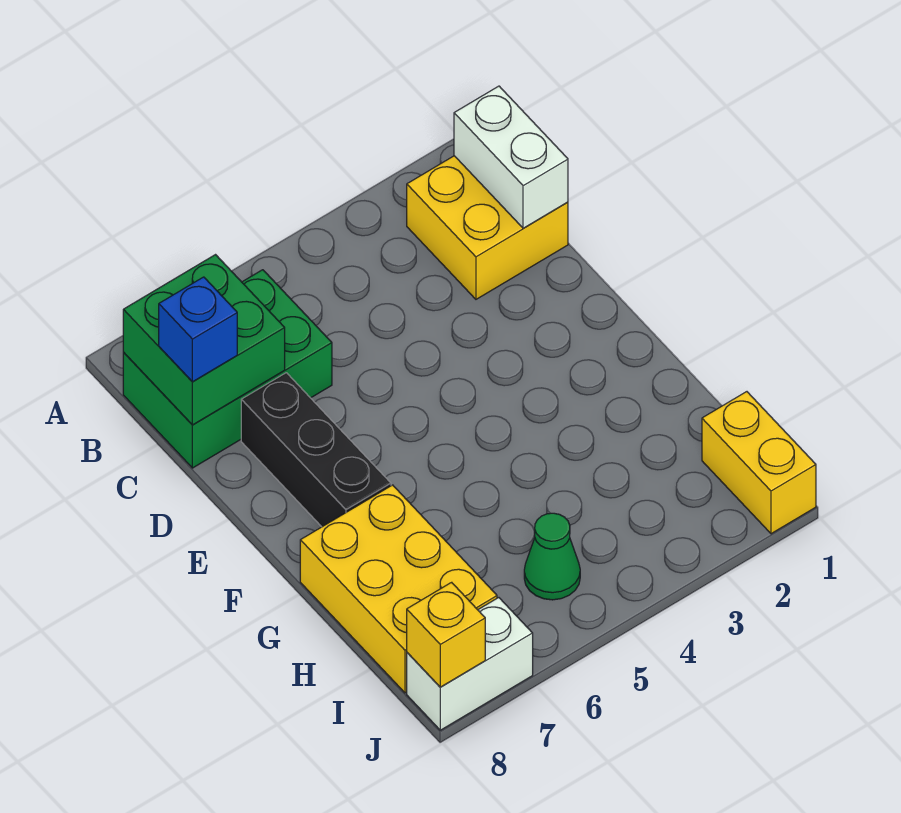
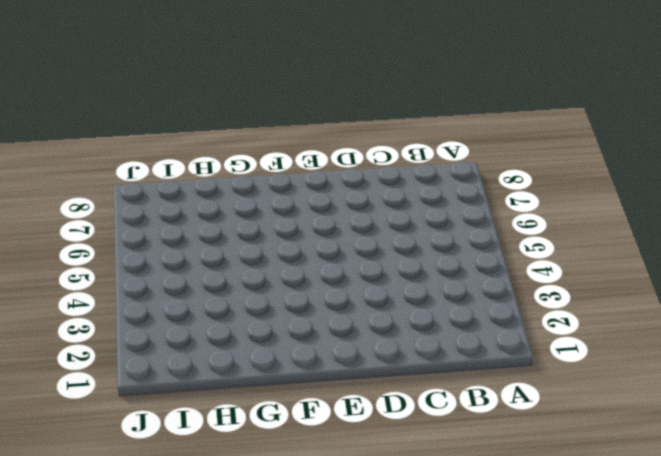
none -> yellow brick B1:C2 level 1
none -> green brick B6:C8 level 1

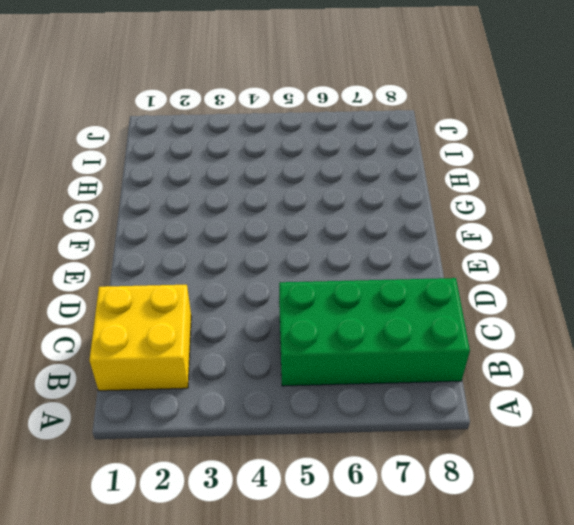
green brick B5:C8 level 1 -> green brick B6:C8 level 1
none -> black brick D7:F7 level 1
none -> yellow brick G7:I8 level 1

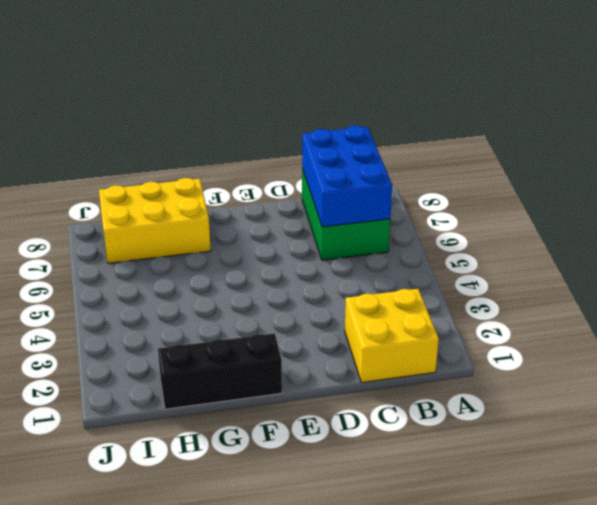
blue brick B6:C8 level 2 -> green brick B7:C8 level 2
black brick F1:H1 level 1 -> black brick D7:F7 level 1
none -> yellow brick I1:J1 level 1
none -> green cone I5 level 1

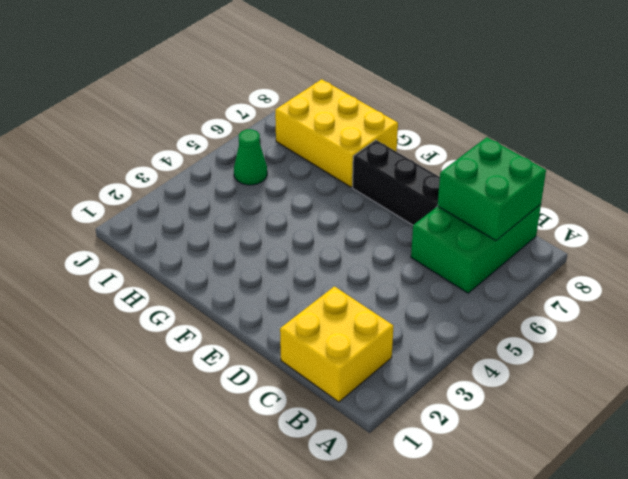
none -> yellow brick I1:J1 level 1
none -> white brick J7:J8 level 1

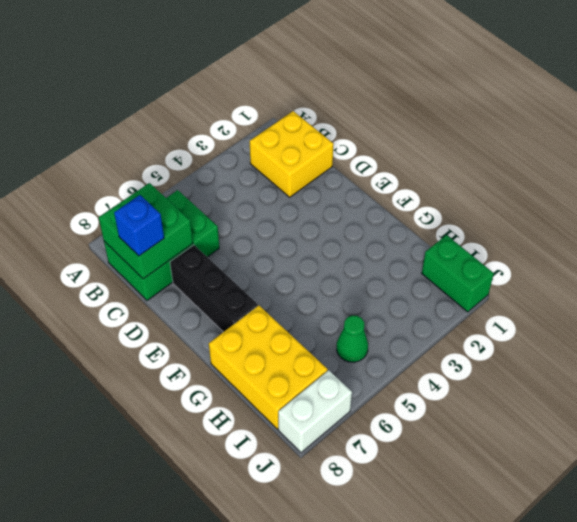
green brick I1:J1 level 1 -> yellow brick I1:J1 level 1
none -> white brick B1:C1 level 2
none -> yellow brick J8 level 2

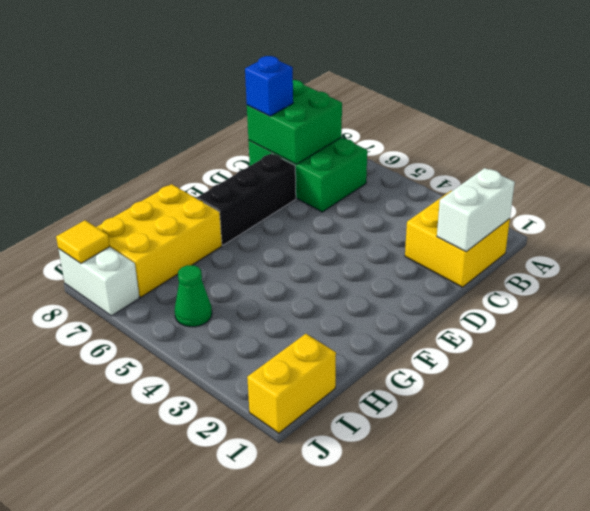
yellow tile J8 level 2 -> yellow brick J8 level 2

